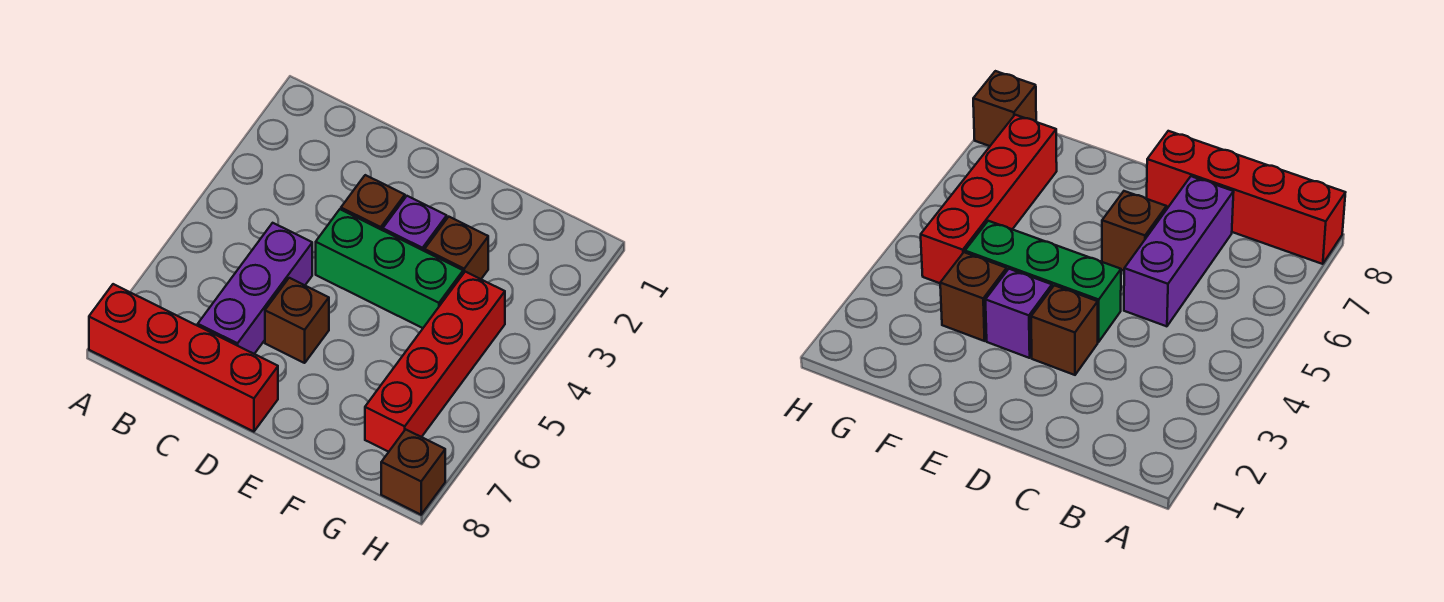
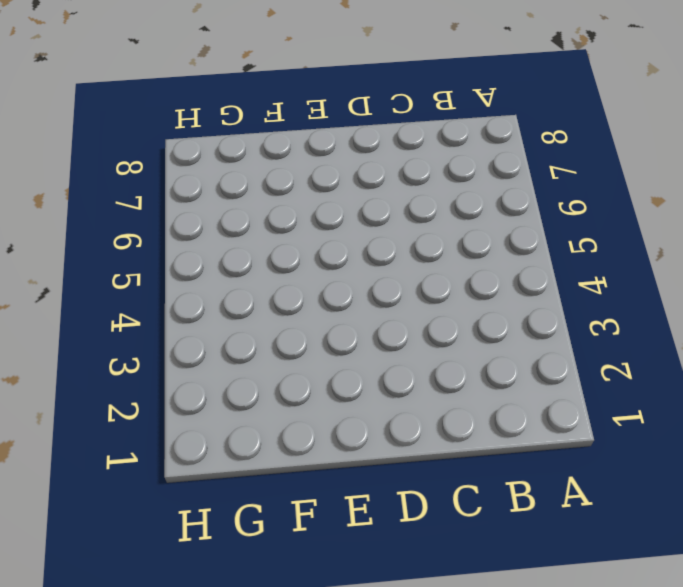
none -> red brick A8:D8 level 1
none -> purple brick C5:C7 level 1

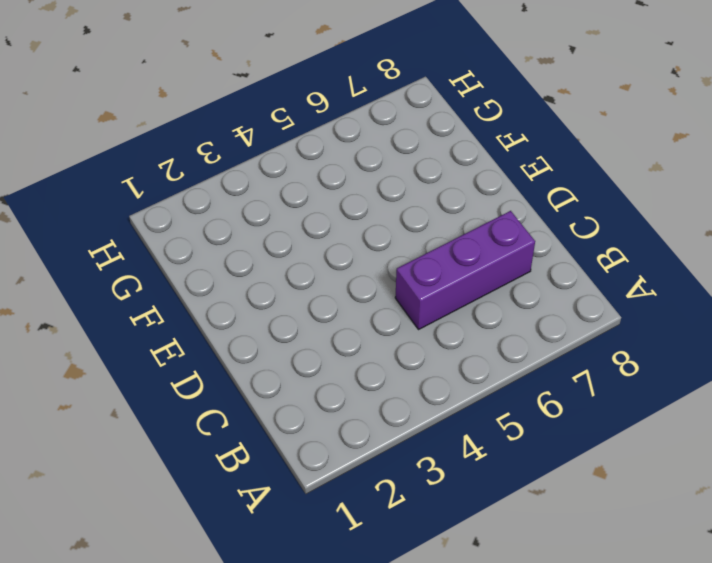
none -> red brick A8:D8 level 1
none -> brown brick D3 level 1

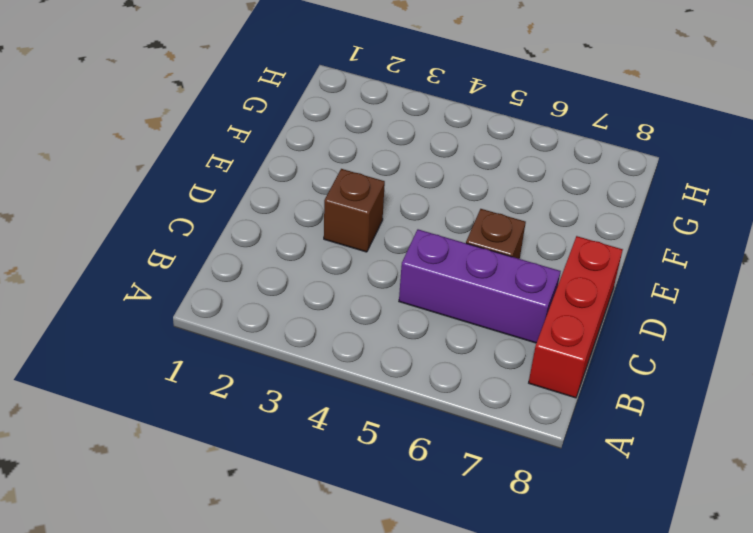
red brick B8:D8 level 1 -> red brick A8:D8 level 1
none -> green brick D4:F4 level 1
none -> purple brick E3 level 1

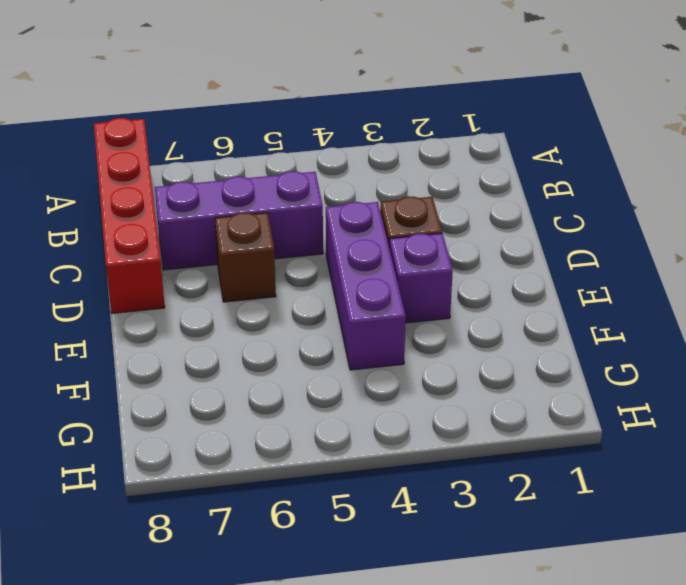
purple brick D4:F4 level 1 -> green brick D4:F4 level 1
none -> brown brick F3 level 1
none -> red brick G4:G7 level 1

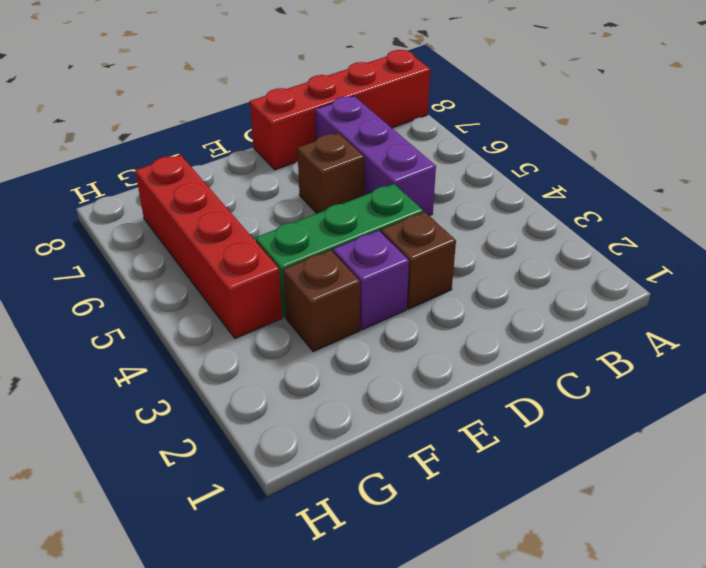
none -> brown brick H8 level 1

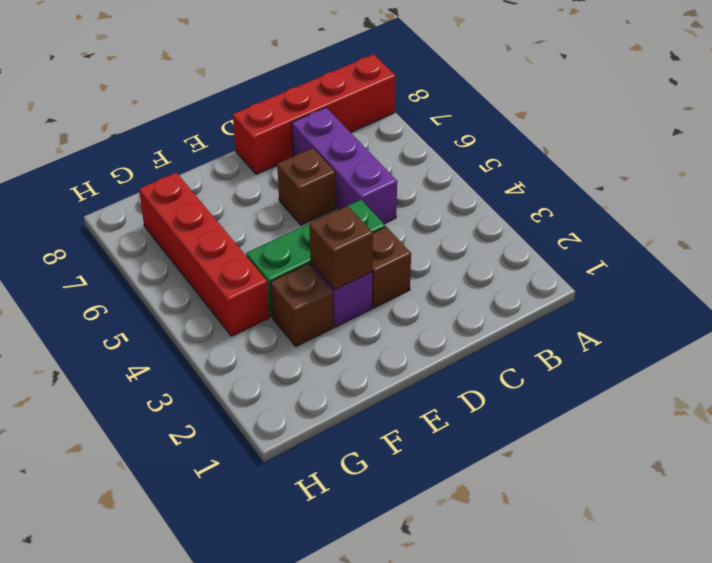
brown brick E3 level 2 -> brown brick H8 level 1

